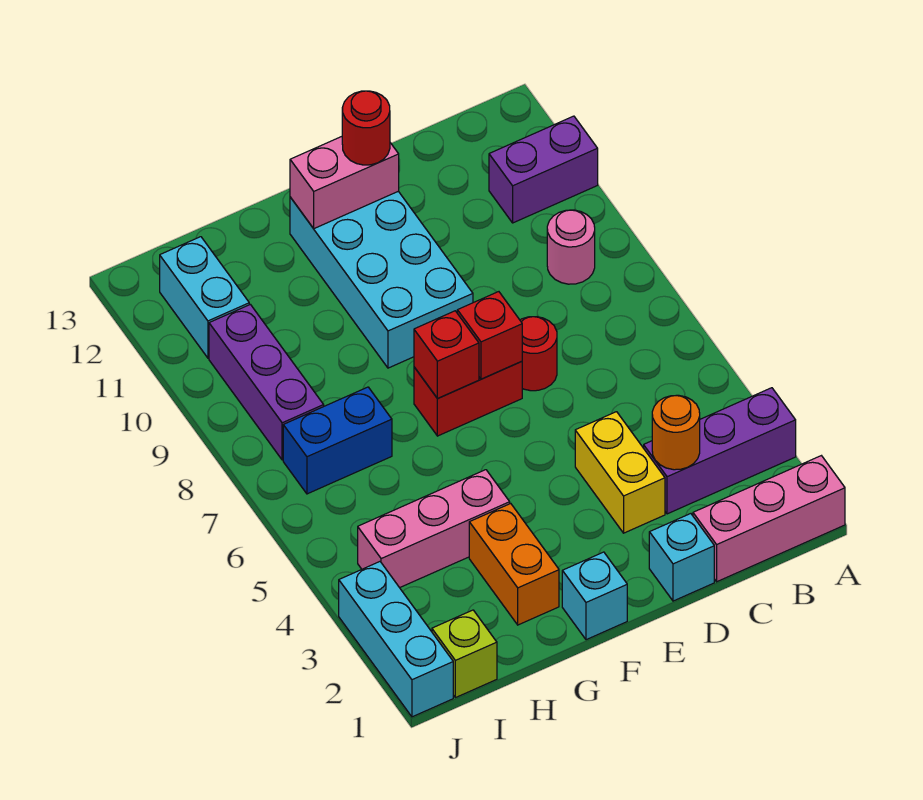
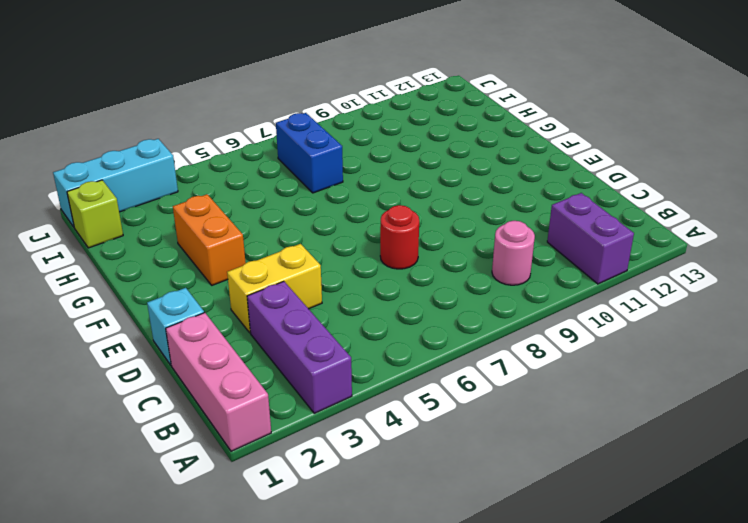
orange brick F3:G3 level 1 -> orange brick G2:G3 level 1
none -> red brick E7:F7 level 1
none -> cyan brick E9:F12 level 1
none -> cyan brick F1 level 1

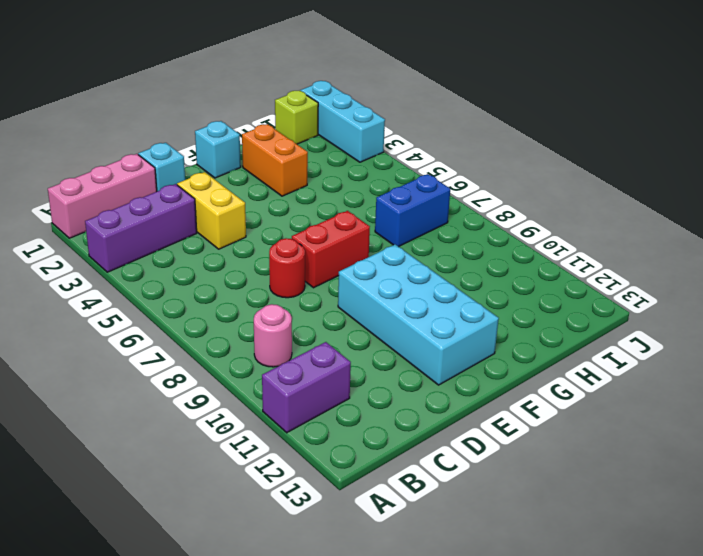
none -> pink brick G4:I4 level 1
none -> purple brick I8:I10 level 1
none -> cyan brick I11:I12 level 1

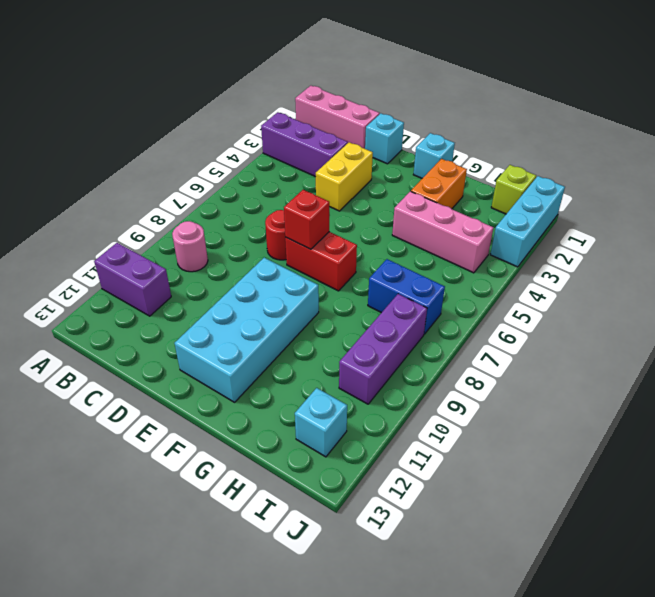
cyan brick I12 level 1 -> cyan brick I11:I12 level 1
none -> orange round brick C3 level 2
none -> pink brick E12:F12 level 2
none -> red brick F7 level 2

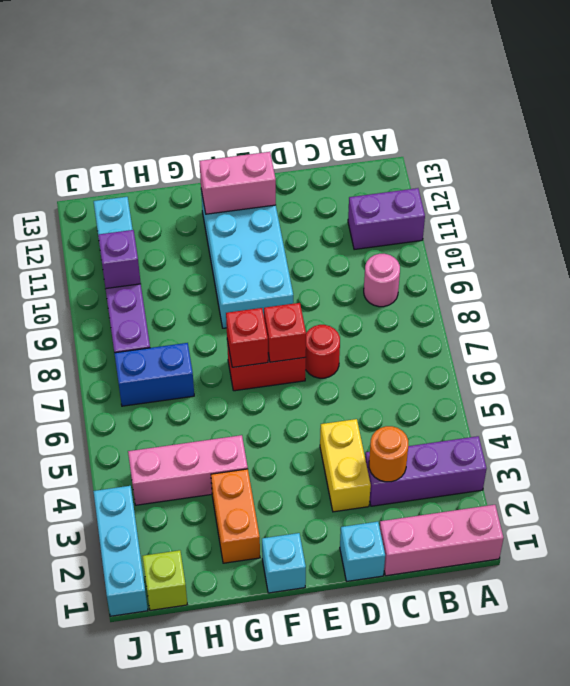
purple brick I10 level 2 -> none
none -> red round brick E12 level 3

